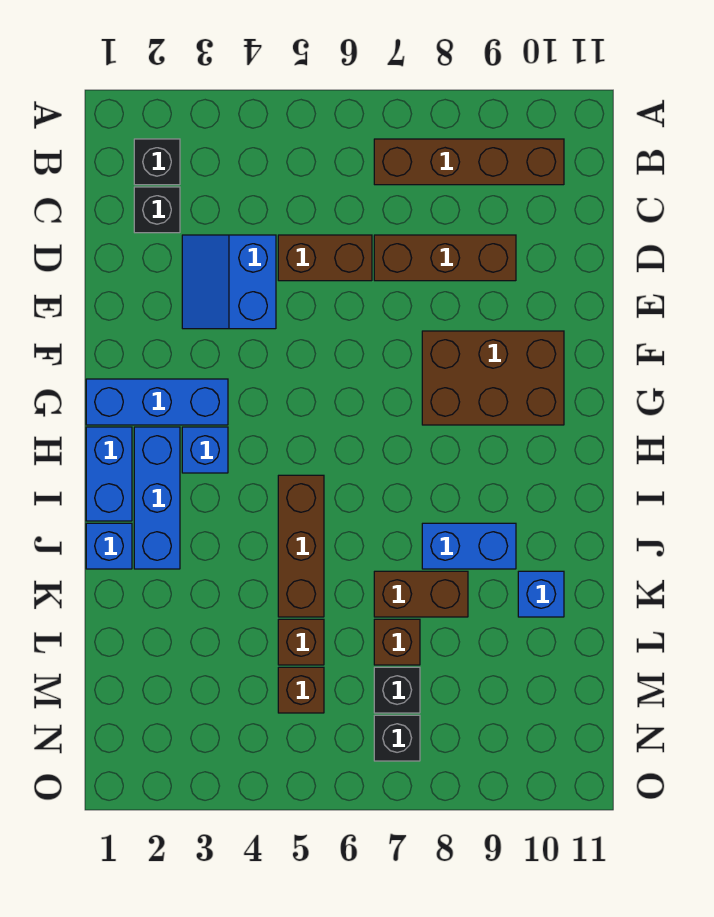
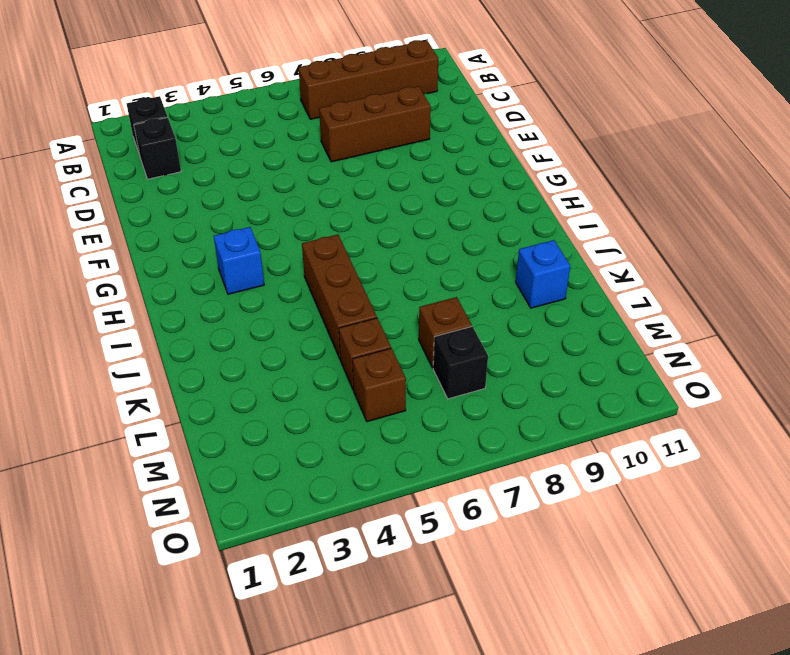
none -> blue slope D3:E4 level 1 top 4
none -> brown brick D5:D6 level 1
none -> brown brick F8:G10 level 1

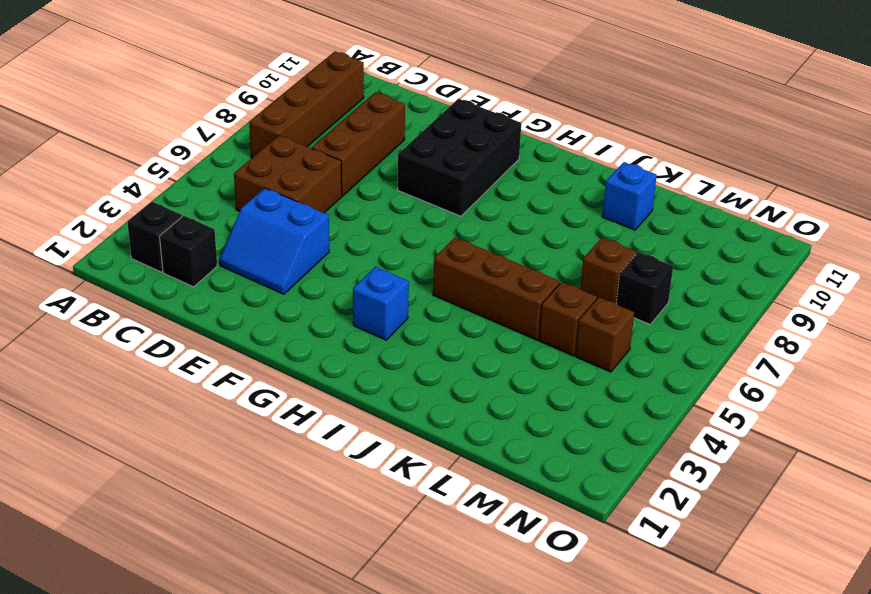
brown brick C5:D6 level 1 -> brown brick D5:D6 level 1
black brick F8:G10 level 1 -> brown brick F8:G10 level 1
none -> blue brick G1:G3 level 1
none -> blue brick H1:I1 level 1
none -> blue brick H2:J2 level 1

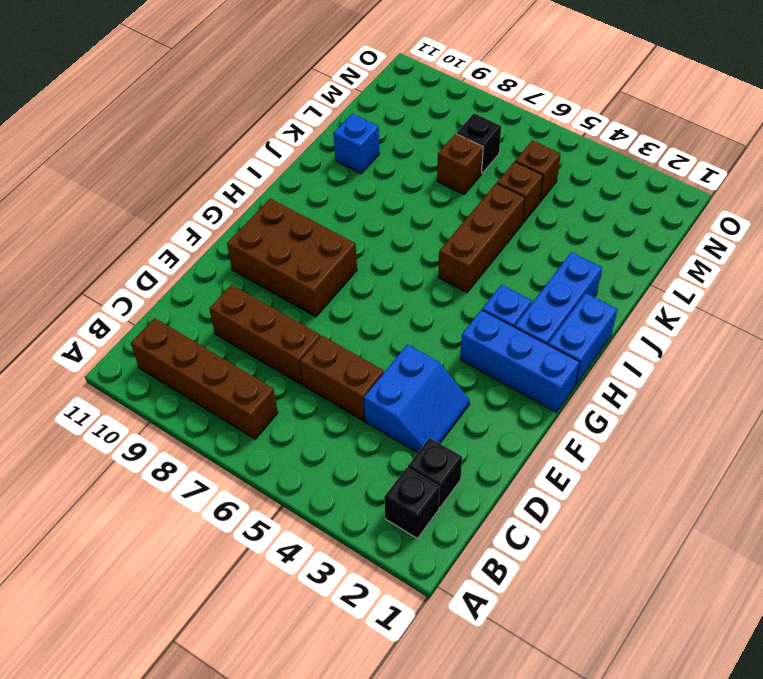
none -> blue brick J1 level 1
none -> blue brick J8:J9 level 1
none -> brown brick K7:K8 level 1

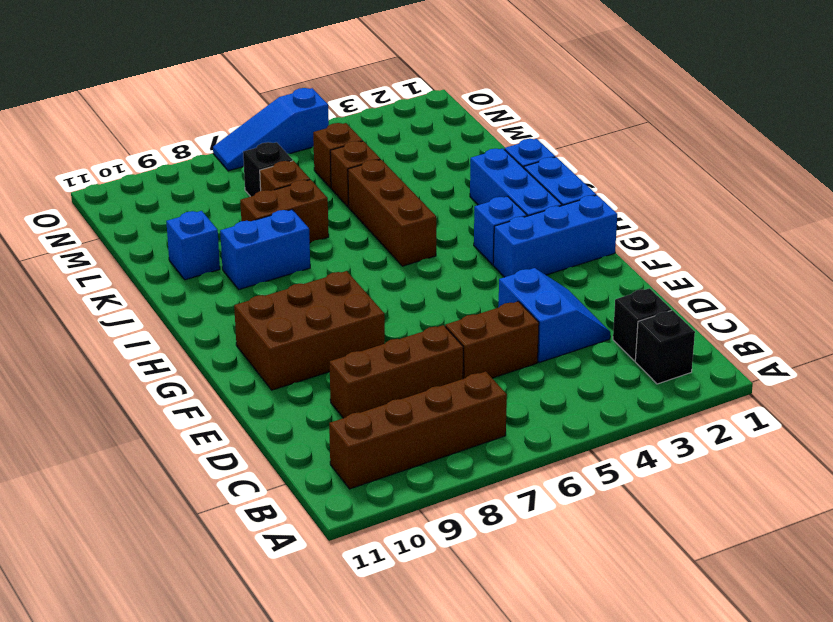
blue slope O5:O7 level 1 top 5 -> none
none -> black brick N7 level 1

